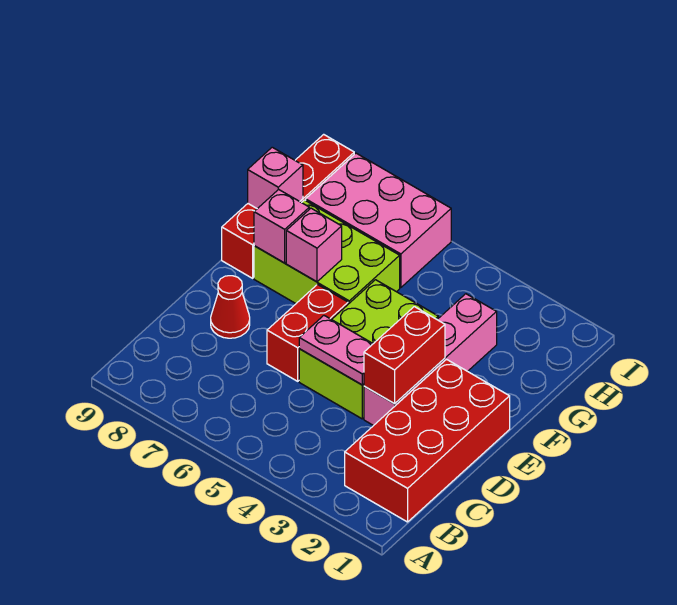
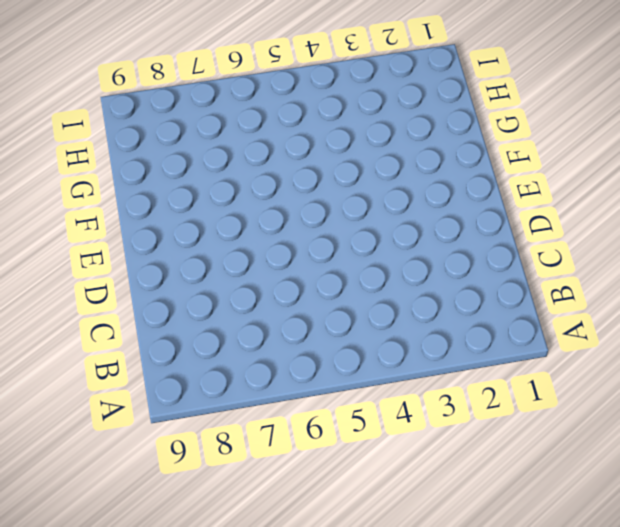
none -> red brick B1:E2 level 1
none -> pink brick D3:G3 level 1
none -> lime brick D4:F5 level 1

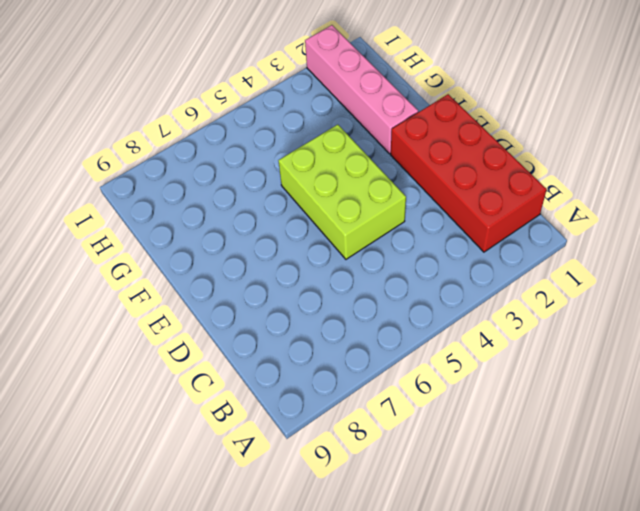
pink brick F2:I2 level 1 -> pink brick D3:G3 level 1
none -> red brick D6:E6 level 1
none -> red cone D8 level 1
none -> lime brick F6:G8 level 1

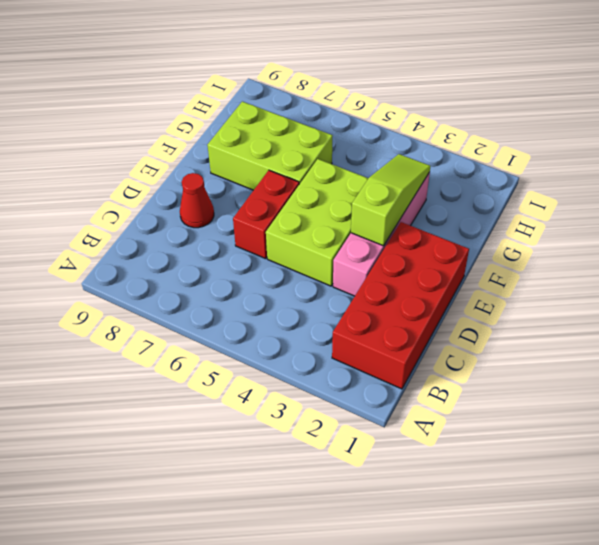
lime slope E3:G3 level 2 top E -> red brick D3:E3 level 2
none -> red brick F9:I9 level 1
none -> pink brick H6:I8 level 1
none -> pink plate D4:D5 level 2

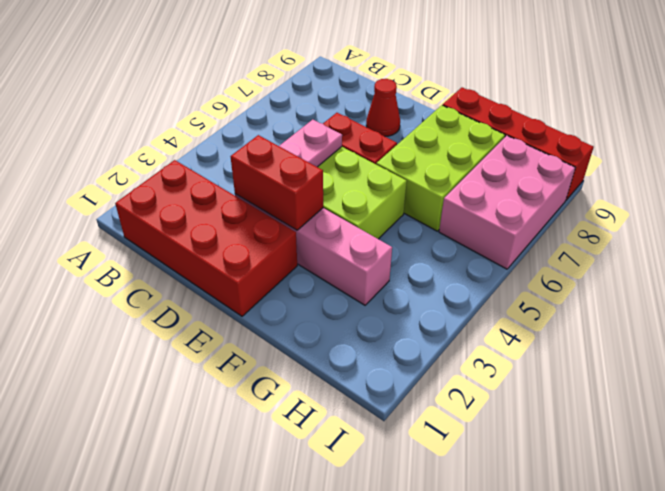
none -> pink brick F7 level 2
none -> pink brick F8 level 2
none -> pink brick G9 level 2

